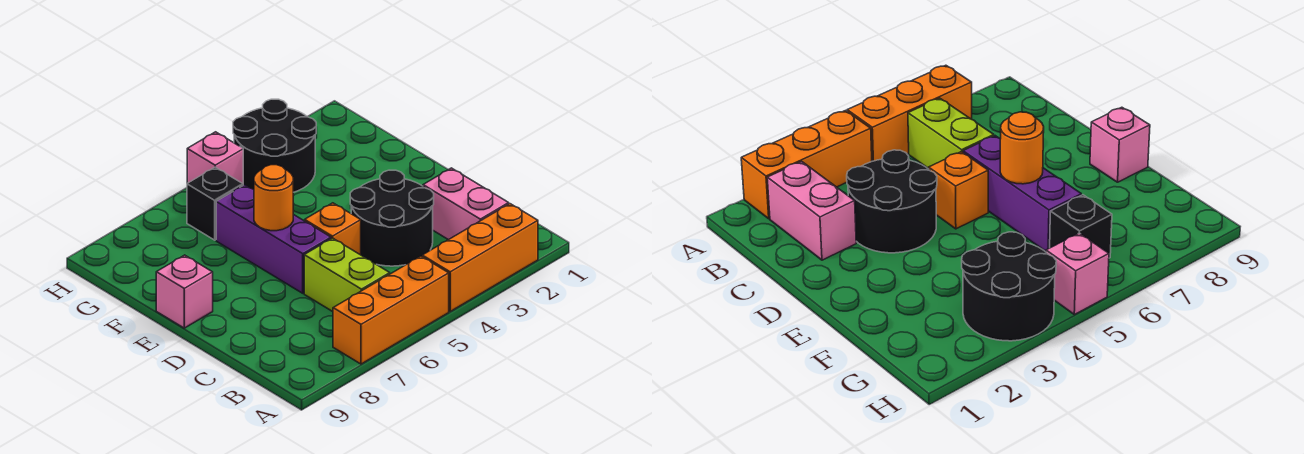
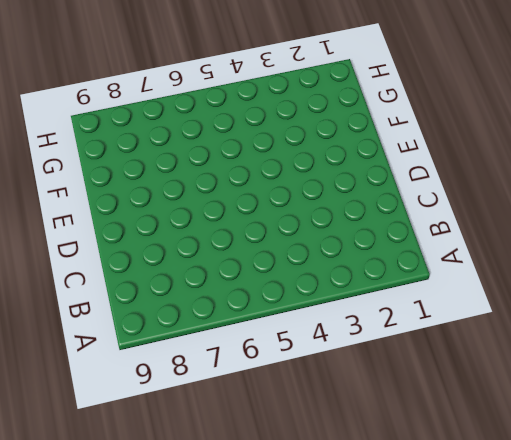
none -> orange brick A2:A4 level 1
none -> orange brick A5:A7 level 1
none -> pink brick B2:C2 level 1

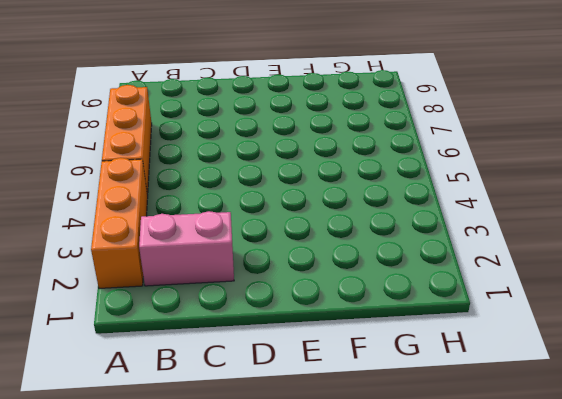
none -> lime brick B6:C6 level 1
none -> black round brick C3:D4 level 1
none -> orange brick D5 level 1

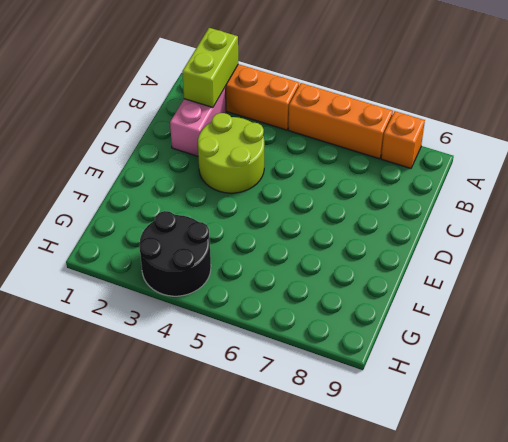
lime brick A2:B2 level 2 -> lime brick B6:C6 level 1
orange brick A8 level 1 -> orange brick D5 level 1
lime round brick C3:D4 level 1 -> black round brick C3:D4 level 1
none -> purple brick D6:F6 level 1
none -> pink brick E9 level 1
none -> black brick G6 level 1

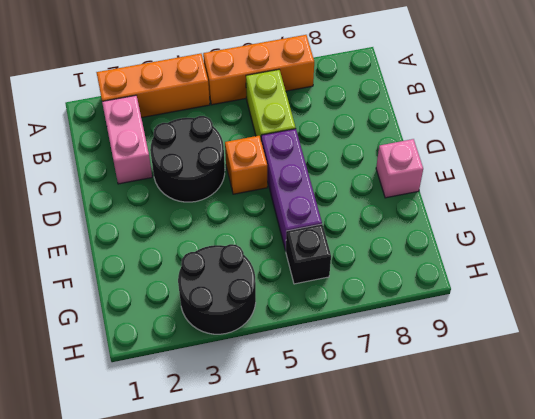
none -> pink brick H5 level 1
none -> orange round brick E6 level 2

